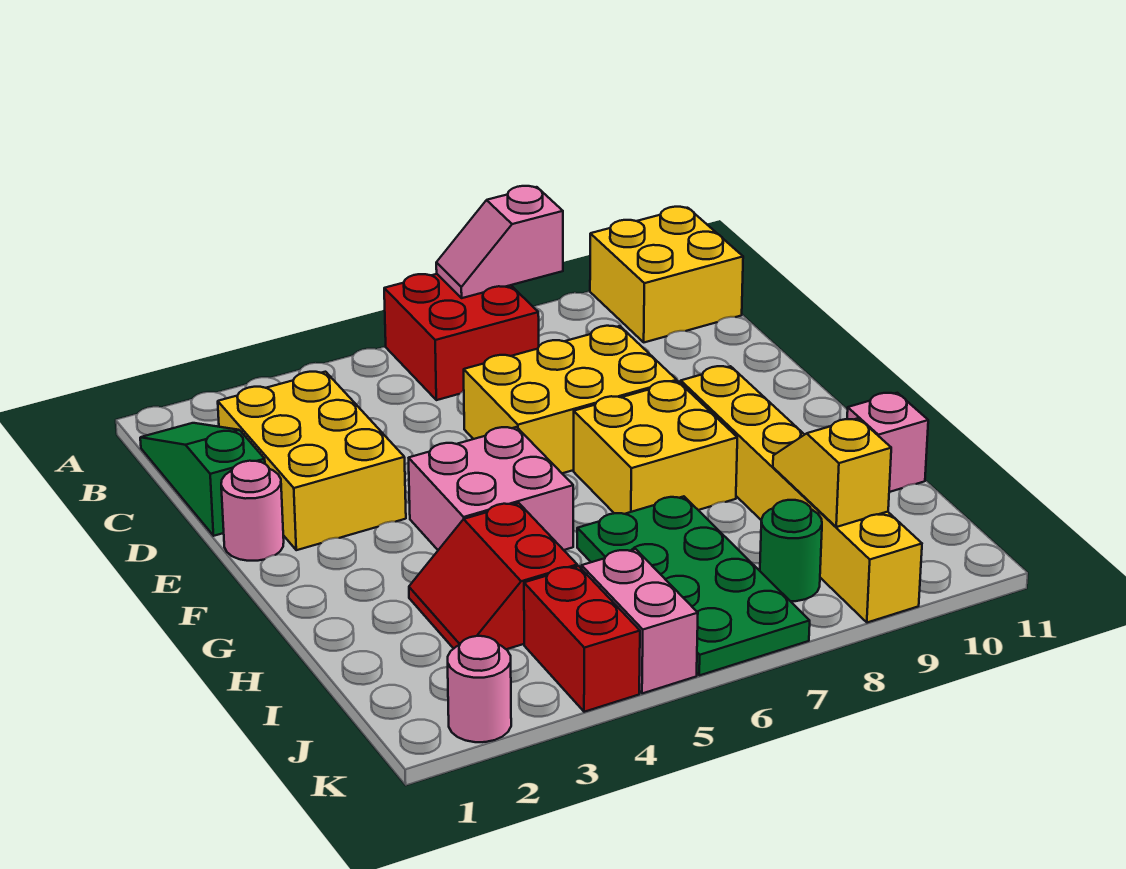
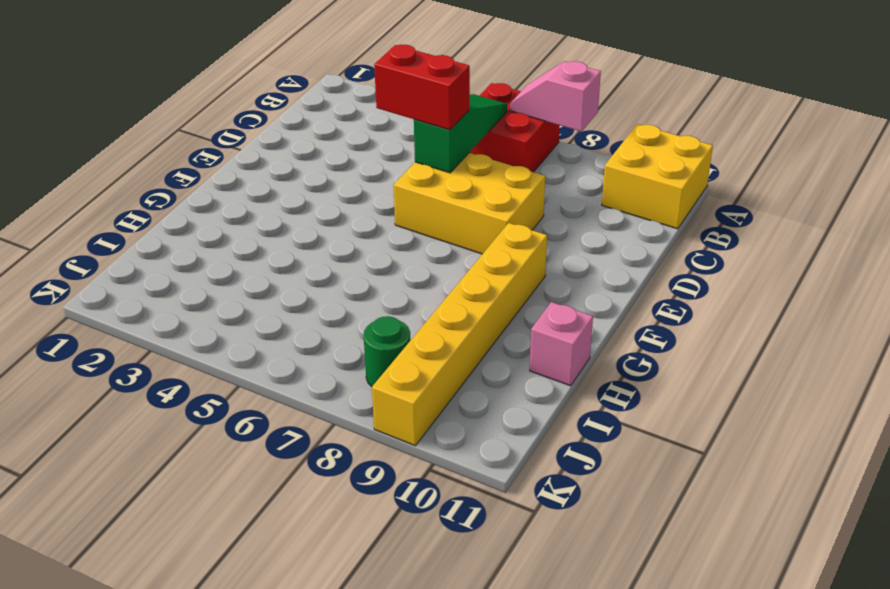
green slope B6:D6 level 2 top D -> green slope B1:D1 level 1 top D
red brick D5:D6 level 3 -> red brick J4:K4 level 1
none -> yellow brick C2:E3 level 1
none -> pink round brick E1 level 1
none -> pink brick F4:G5 level 1

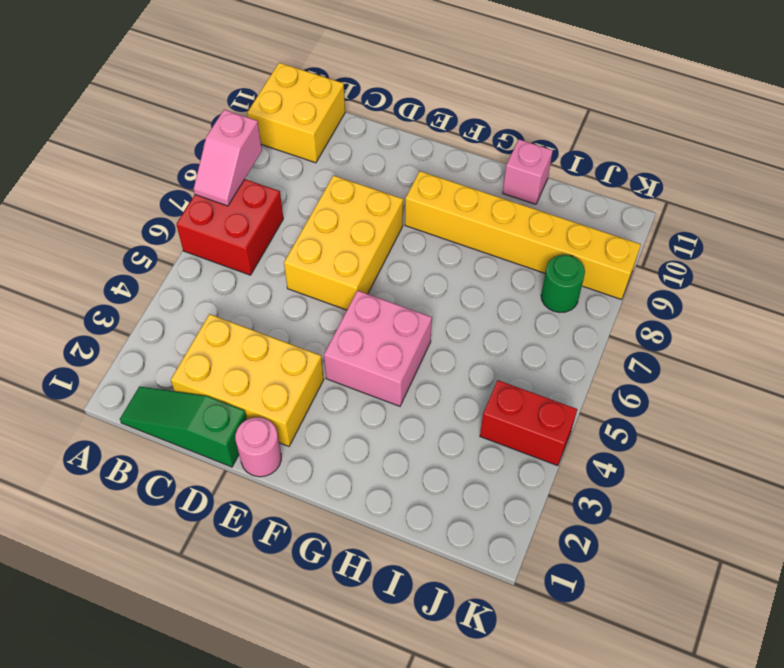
none -> yellow brick F7:G8 level 1
none -> red slope H3:I4 level 1 top 4
none -> green plate H6:K7 level 1

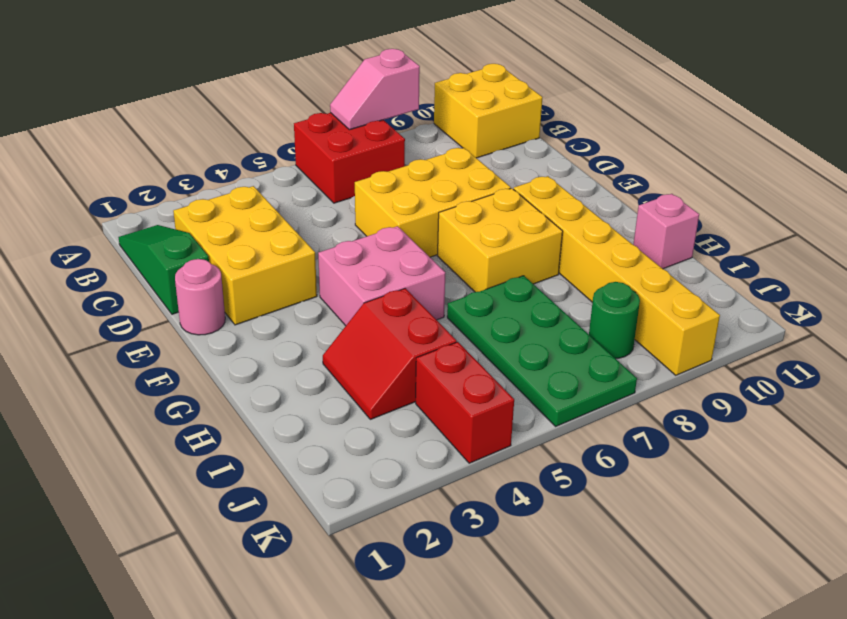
none -> pink brick J5:K5 level 1
none -> pink round brick K2 level 1
none -> yellow slope I9:J9 level 2 top J

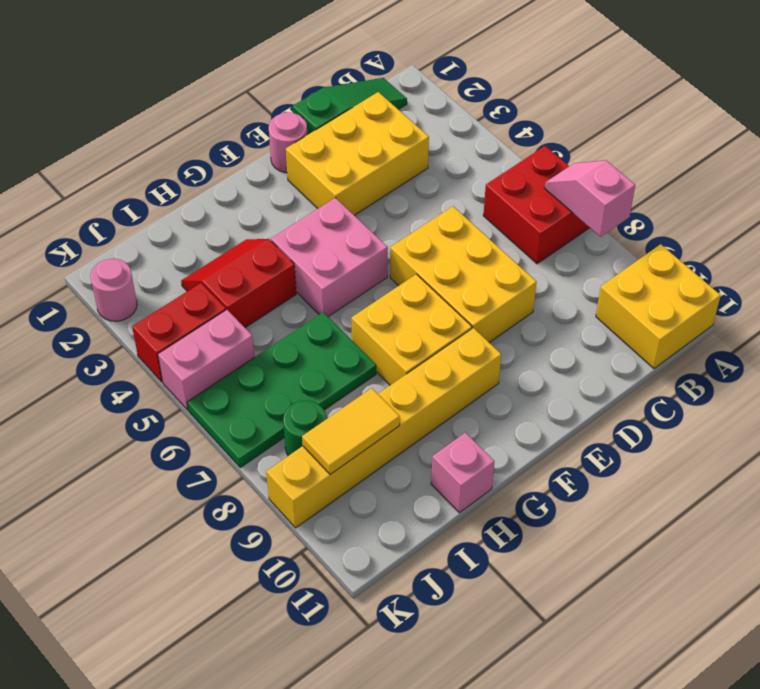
yellow tile I9:J9 level 2 -> yellow slope I9:J9 level 2 top J

